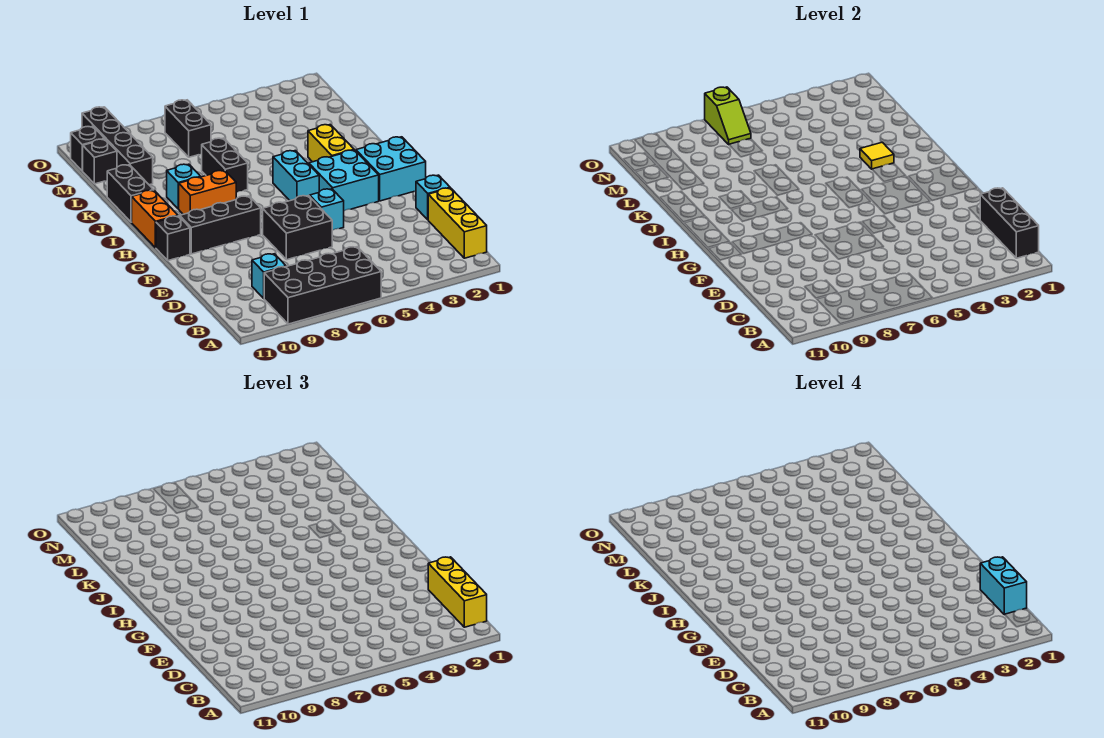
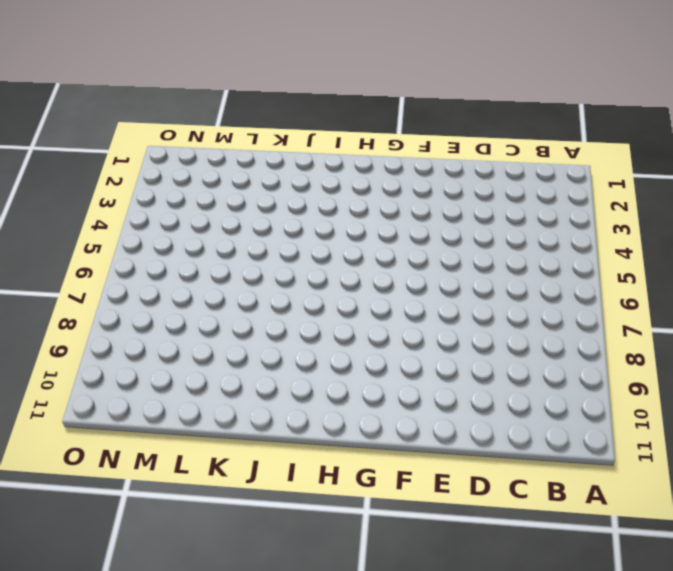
none -> black brick A6:B9 level 1
none -> yellow brick B1:D1 level 1
none -> cyan brick C9 level 1

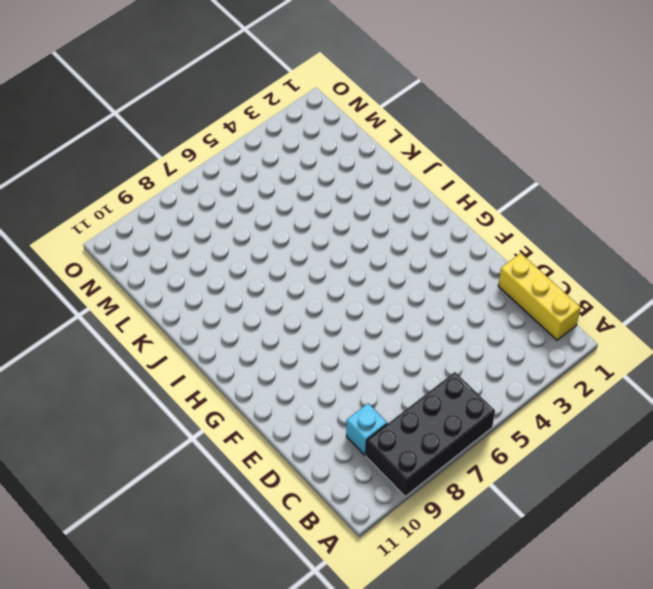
none -> cyan brick E1 level 1
none -> black brick E6:F7 level 1
none -> cyan brick F5 level 1

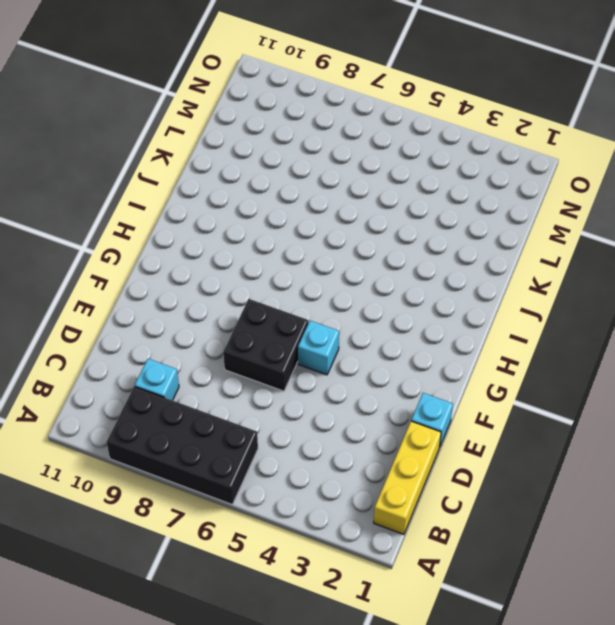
none -> cyan brick G1:H2 level 1
none -> cyan brick G3:H4 level 1
none -> black brick G8:G10 level 1

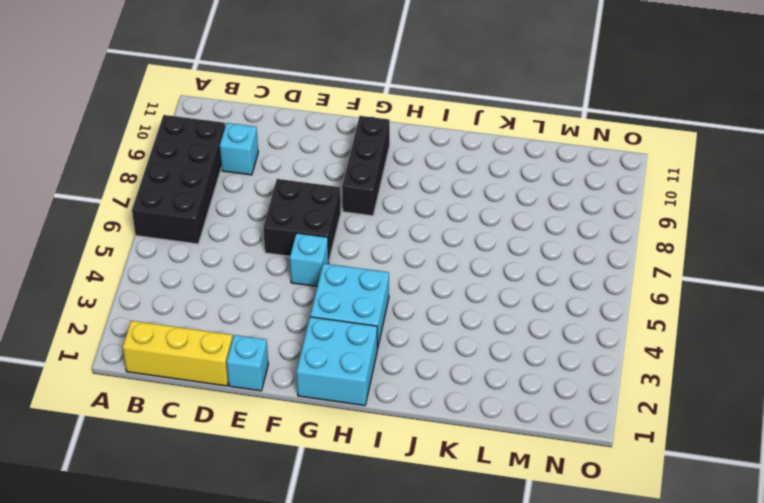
none -> black brick G11 level 1
none -> cyan brick H5:I5 level 1
none -> orange brick H11:I11 level 1

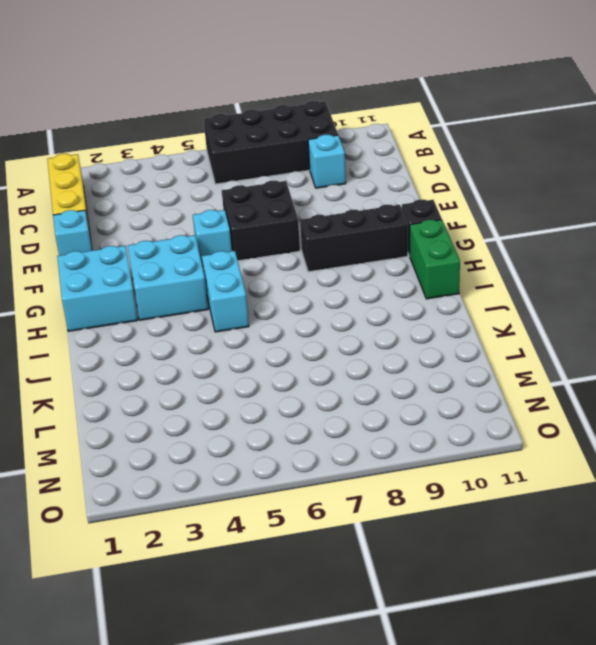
green brick H11:I11 level 1 -> orange brick H11:I11 level 1
none -> yellow brick I3:J3 level 1
none -> orange brick I8:I9 level 1
none -> black brick J7:K7 level 1

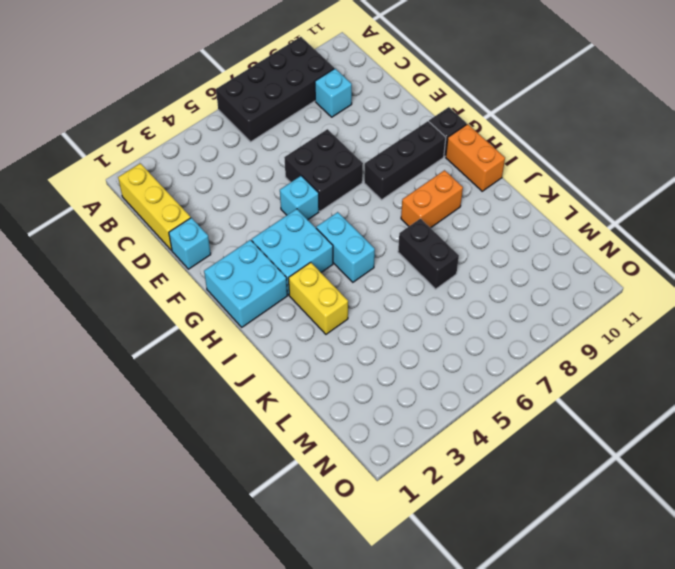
none -> cyan brick J9 level 1
none -> black brick J11:K11 level 1
none -> black brick L10:O10 level 1

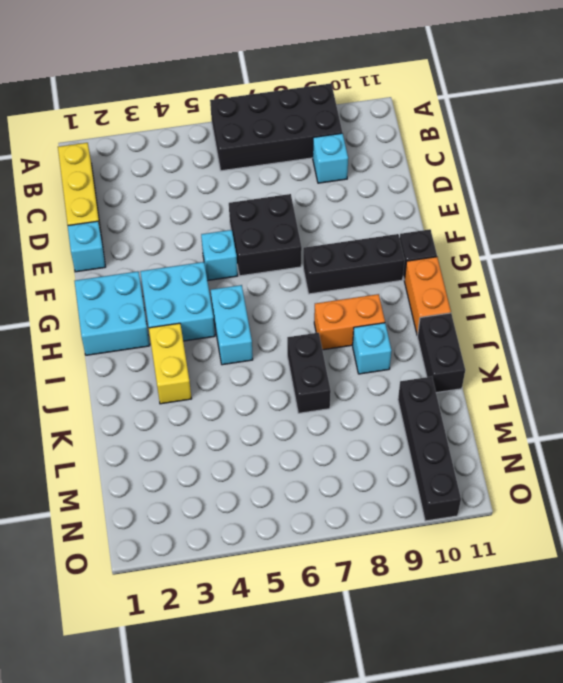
none -> black brick M7:N7 level 1
none -> black brick M11 level 1
none -> black brick N11 level 1

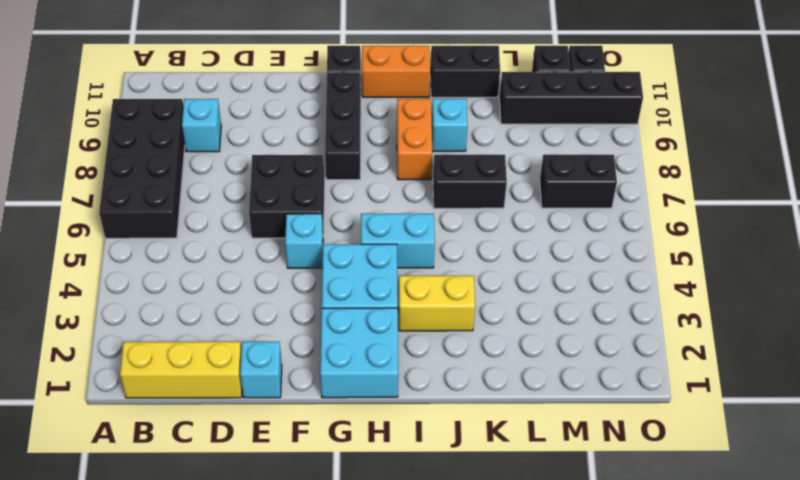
none -> black brick B1:D1 level 2
none -> yellow tile J3 level 2
none -> lime slope N7:O7 level 2 top O

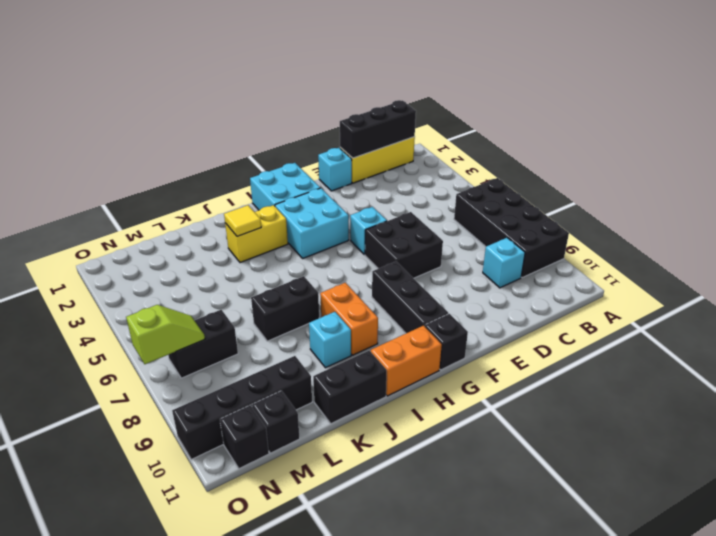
none -> cyan brick H5:I5 level 1
none -> yellow brick B1:D1 level 3
none -> cyan brick C1:D1 level 4

